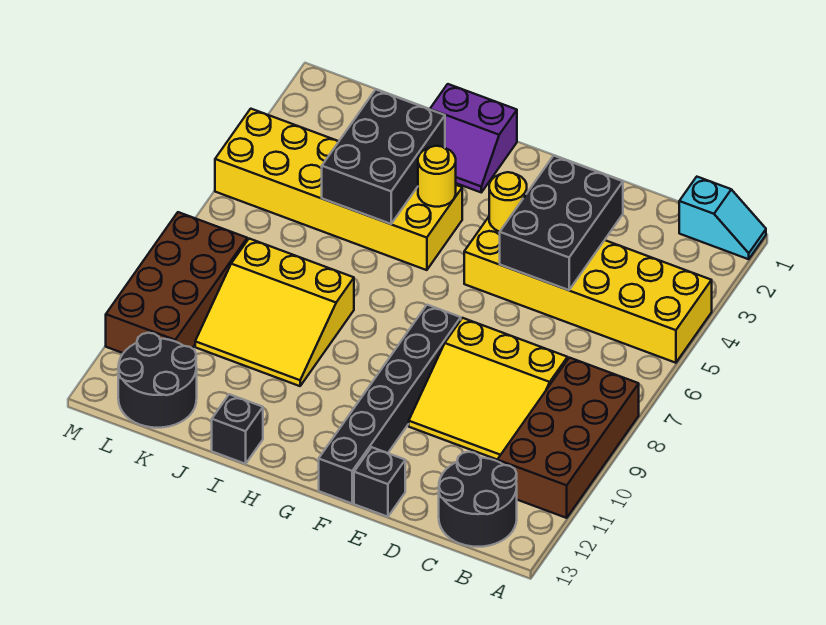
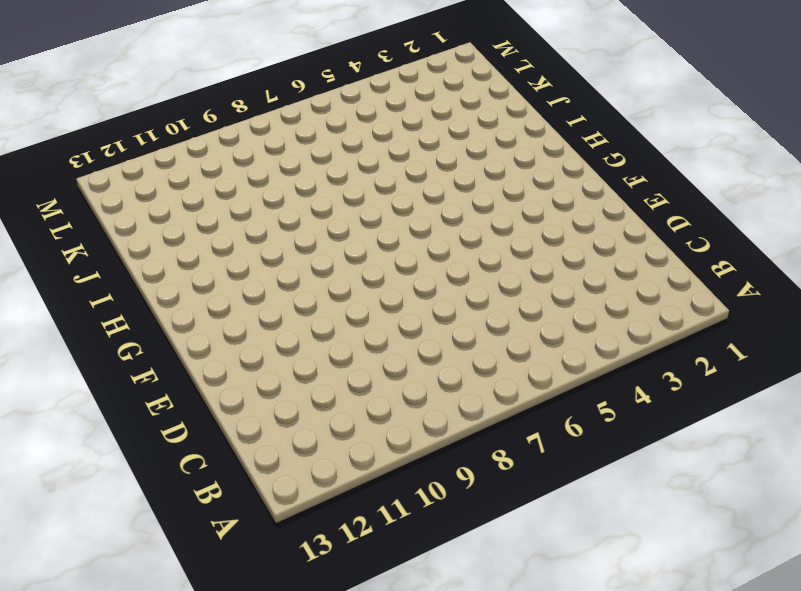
none -> cyan slope A1:B1 level 1 top B
none -> yellow brick A4:F5 level 1
none -> brown brick A8:B11 level 1

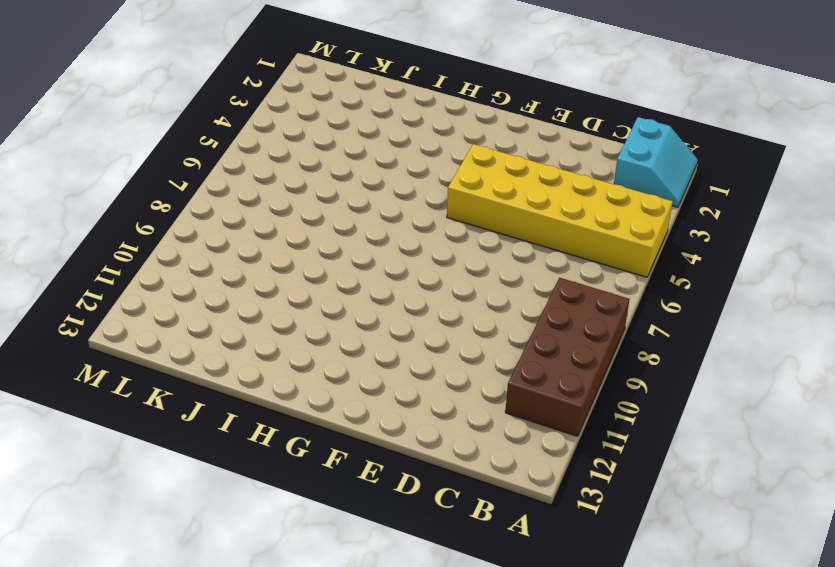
cyan slope A1:B2 level 1 top B -> cyan slope A1:B1 level 1 top B
none -> black round brick B12:C13 level 1
none -> yellow slope C8:E10 level 1 top 8
none -> black brick E13 level 1

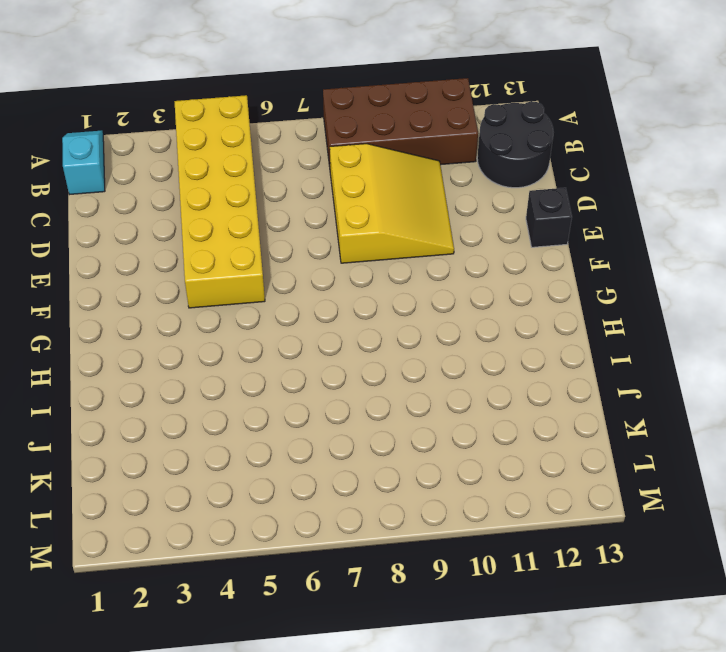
none -> black brick F8:F13 level 1
none -> purple slope H1:I2 level 1 top 1
none -> yellow brick H4:M5 level 1

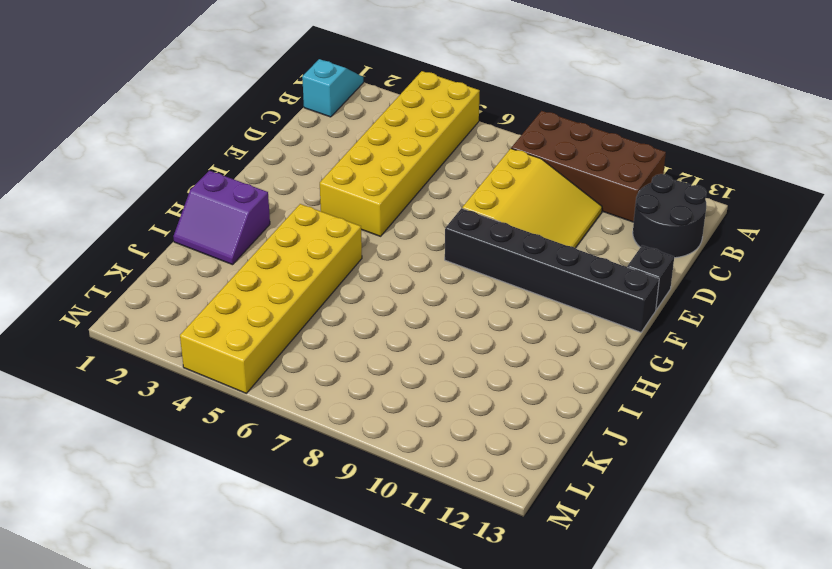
purple slope H1:I2 level 1 top H -> purple slope H1:I2 level 1 top 1
none -> yellow slope I8:K10 level 1 top 8
none -> black brick I13 level 1
none -> black round brick K12:L13 level 1

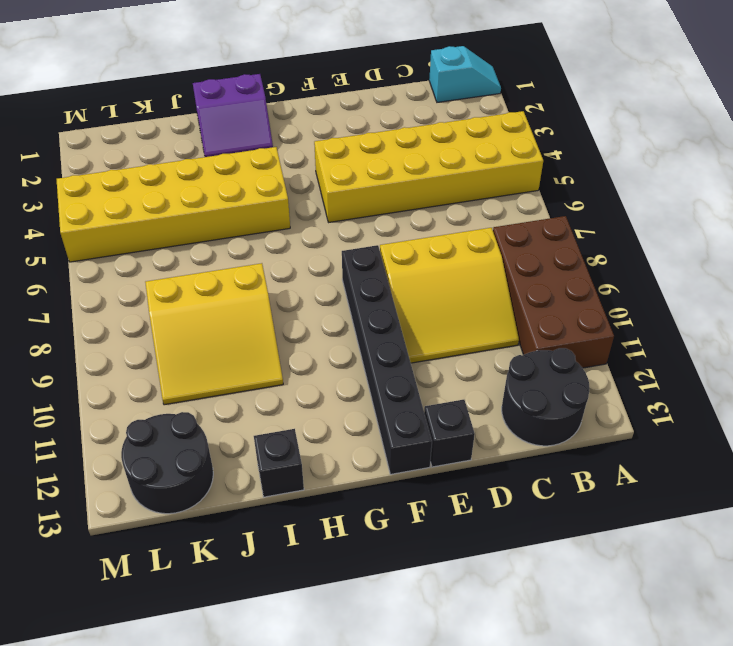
none -> brown brick L8:M11 level 1
none -> black brick D3:E5 level 2
none -> yellow round brick F4 level 2

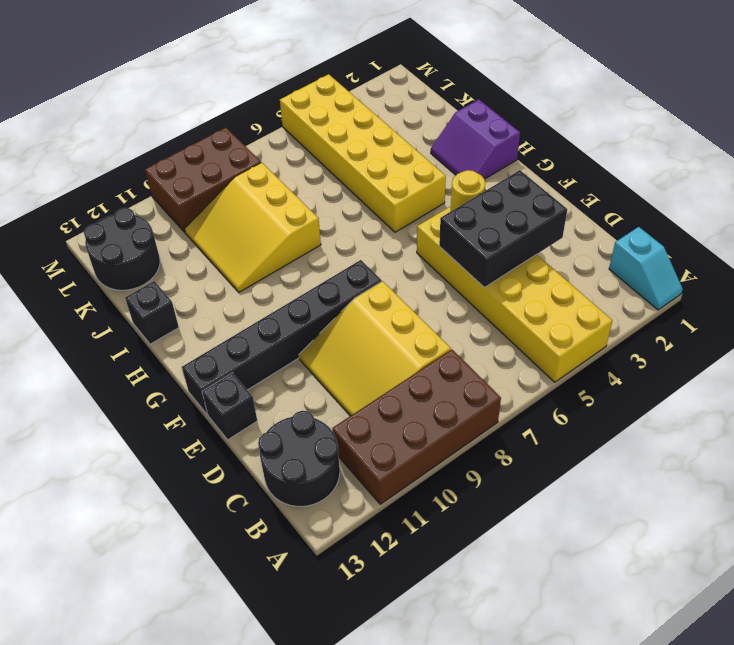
brown brick L8:M10 level 1 -> brown brick L8:M11 level 1
none -> yellow round brick H4 level 2
none -> black brick I3:J5 level 2

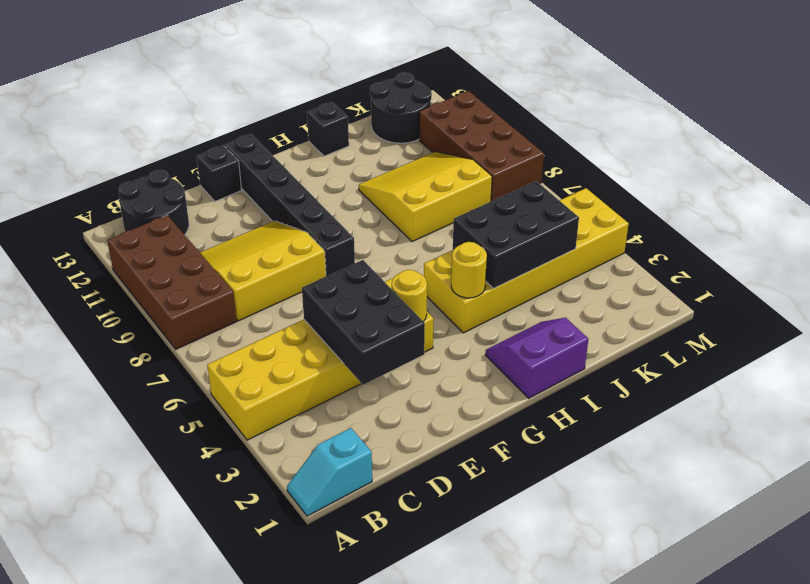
black brick I4:K5 level 2 -> black brick I3:J5 level 2

